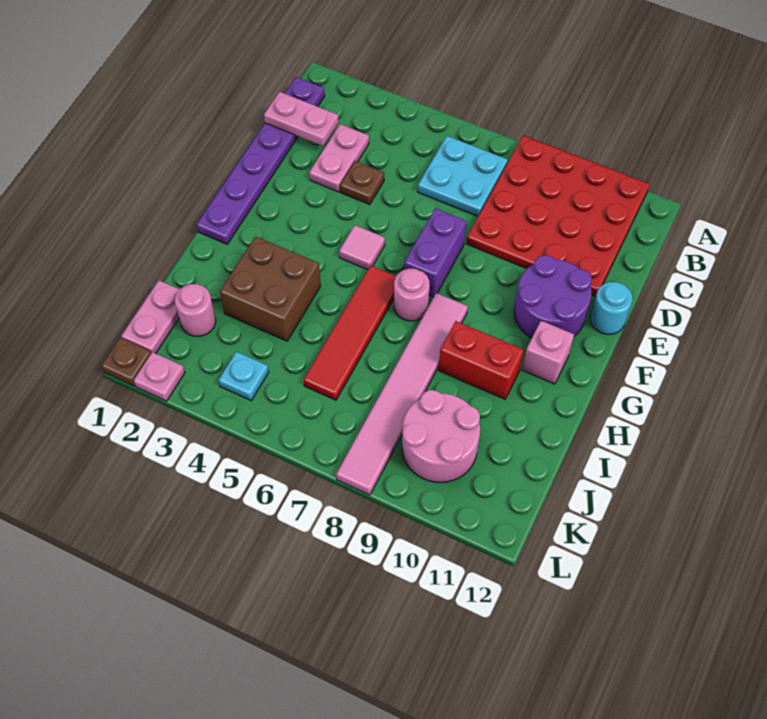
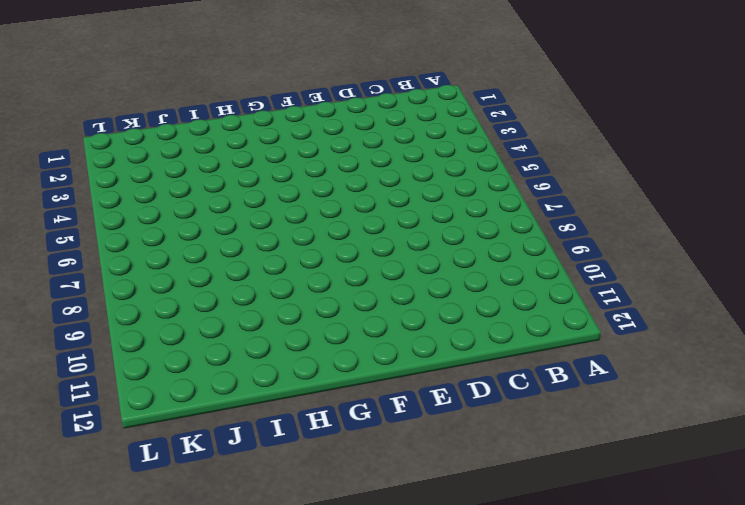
none -> red plate A8:D11 level 1
none -> purple plate B1:G1 level 1
none -> cyan plate B6:C7 level 1

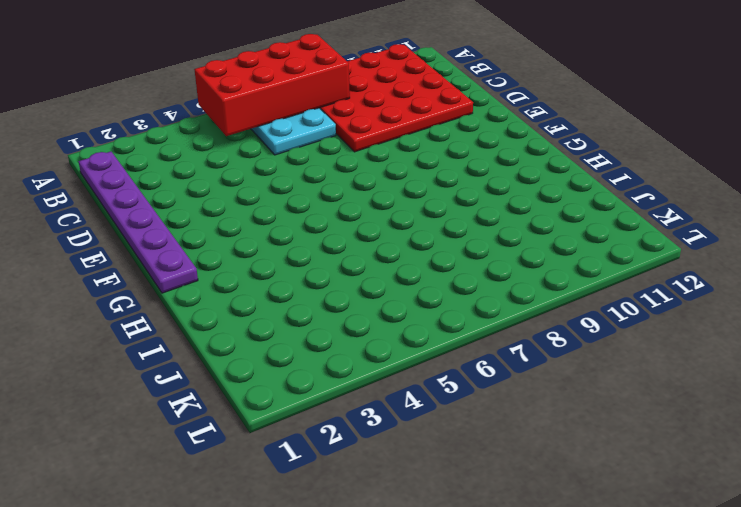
red brick A5:B8 level 2 -> none
none -> pink plate C3:D3 level 1
none -> brown plate D4 level 1
none -> purple brick E7:F7 level 1

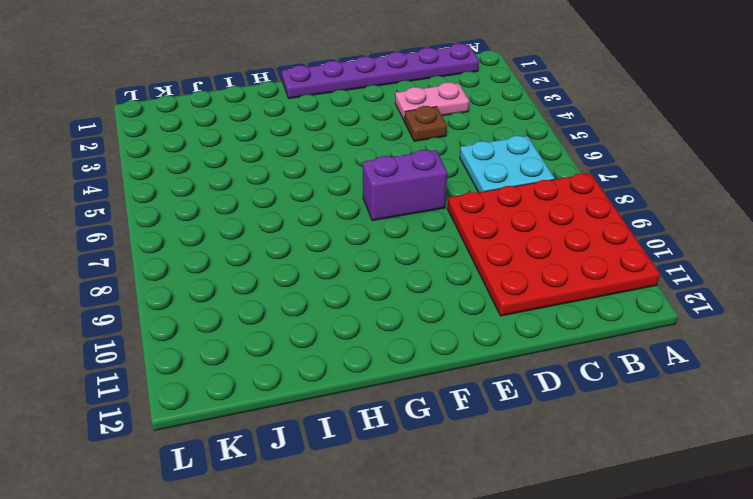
none -> purple round brick E10:F11 level 1
none -> cyan round brick E12 level 1
none -> pink tile F5 level 1

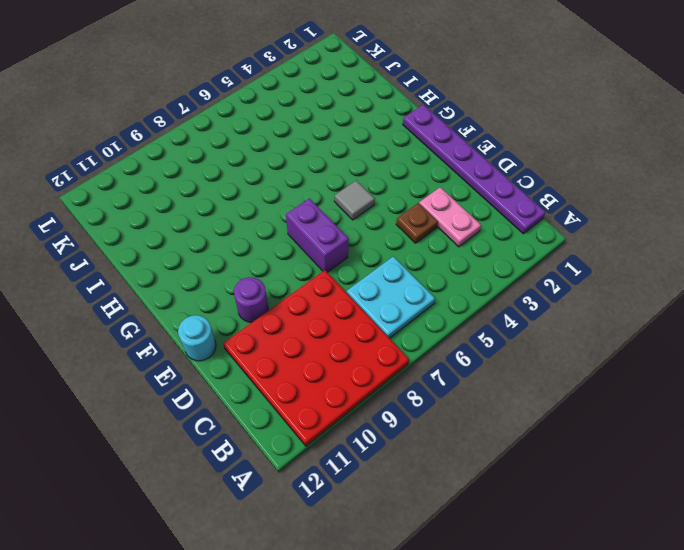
purple round brick E10 level 1 -> purple round brick E10:F11 level 1
grey tile F5 level 1 -> pink tile F5 level 1
none -> red tile G6:J6 level 1
none -> pink round brick G7 level 1
none -> pink tile G8:L8 level 1

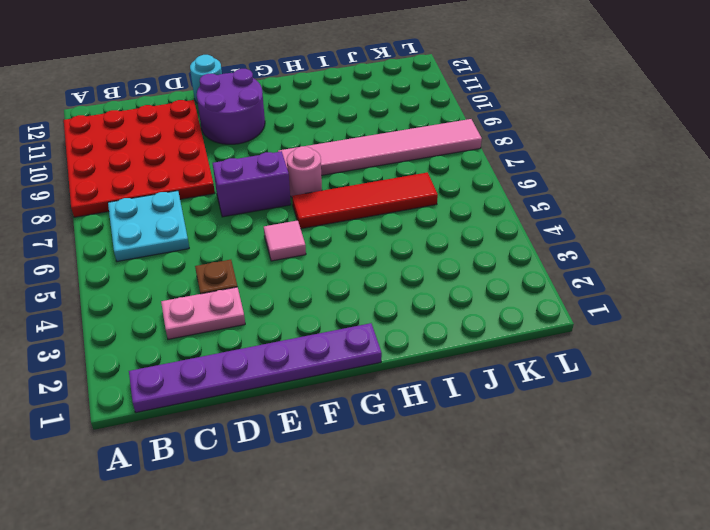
none -> pink brick G11 level 1
none -> brown brick H3:I4 level 1
none -> red brick H9:H10 level 1

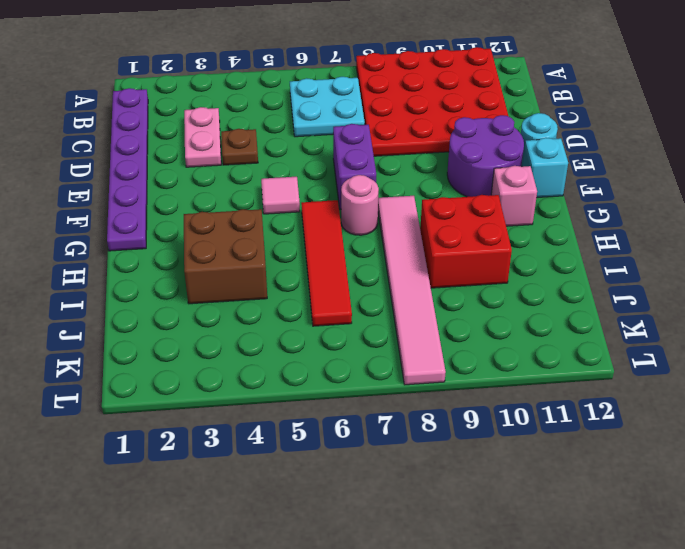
cyan brick F12 level 1 -> none
red brick H9:I10 level 1 -> red brick H9:H10 level 1
none -> pink plate J1:K1 level 1
none -> pink round brick J2 level 1
none -> pink round brick J9:K10 level 1

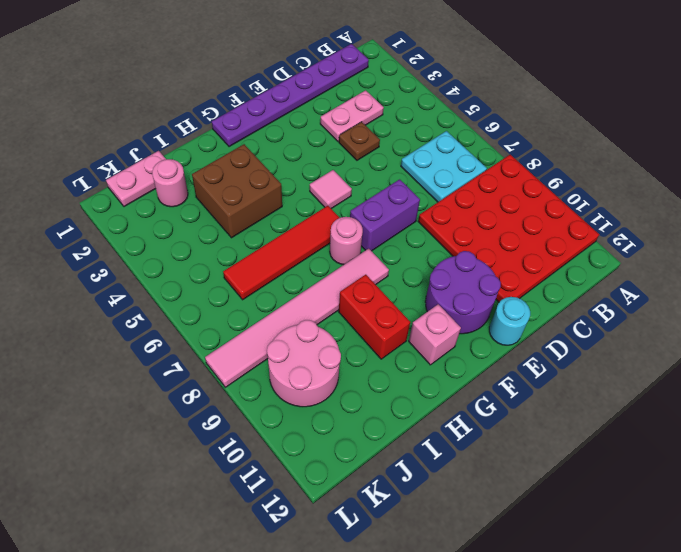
none -> cyan plate K4 level 1
none -> brown plate L1 level 1
none -> pink plate L2 level 1

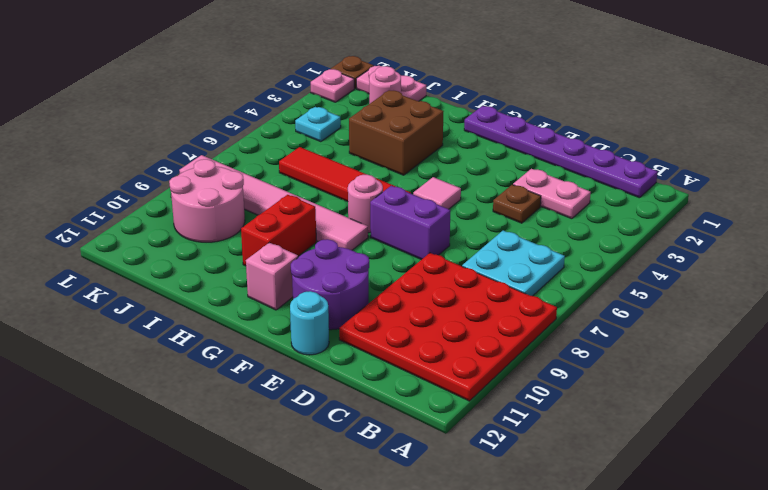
none -> pink plate C1:C2 level 2

